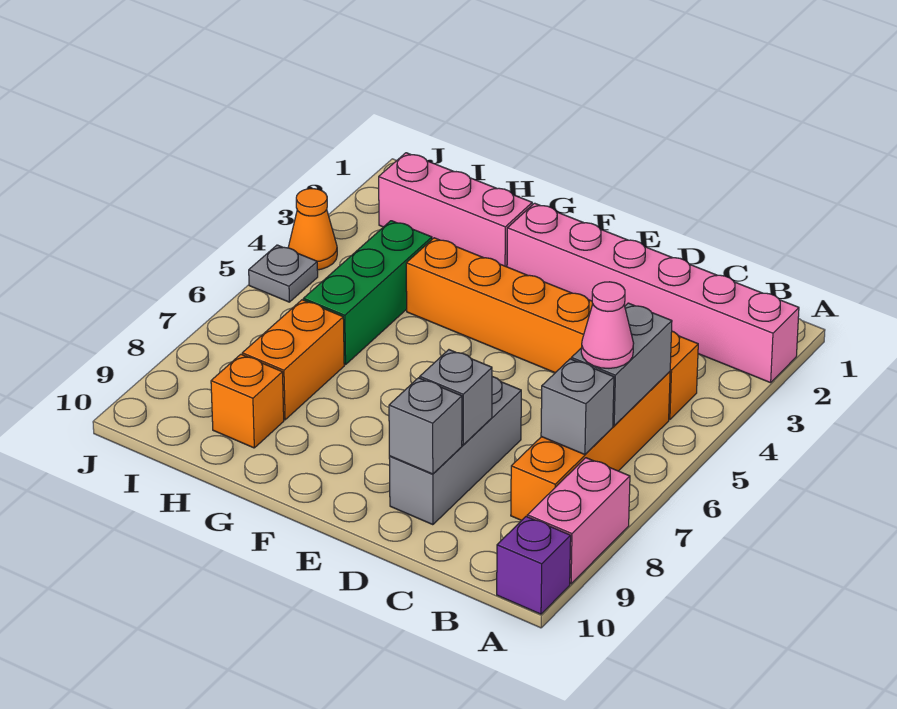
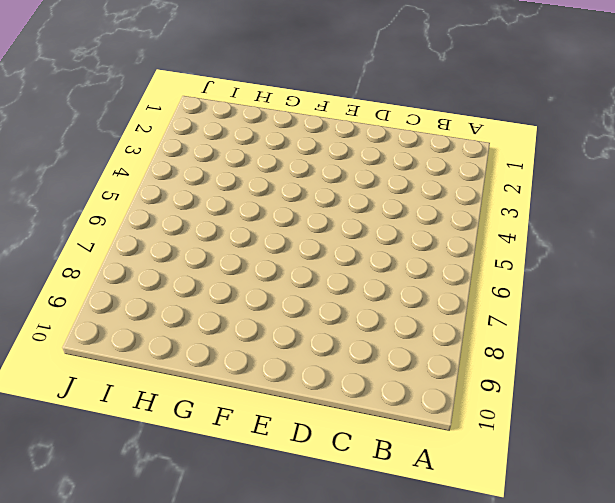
none -> pink brick A2:F2 level 1
none -> pink brick A8:A9 level 1
none -> purple brick A10 level 1

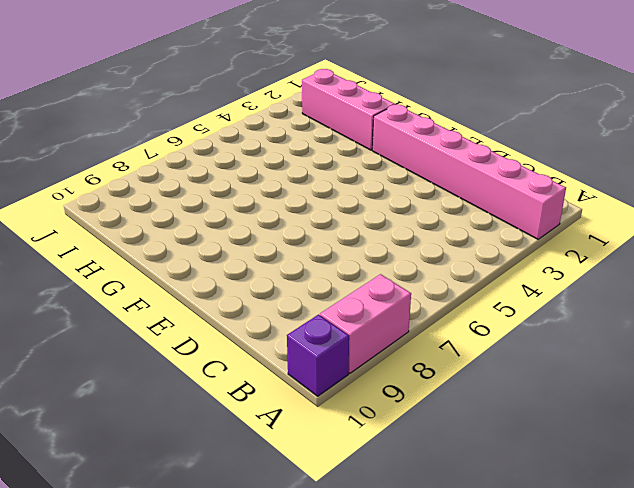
none -> orange brick B4:G4 level 1
none -> orange brick B5:B8 level 1
none -> grey brick D7:D9 level 1

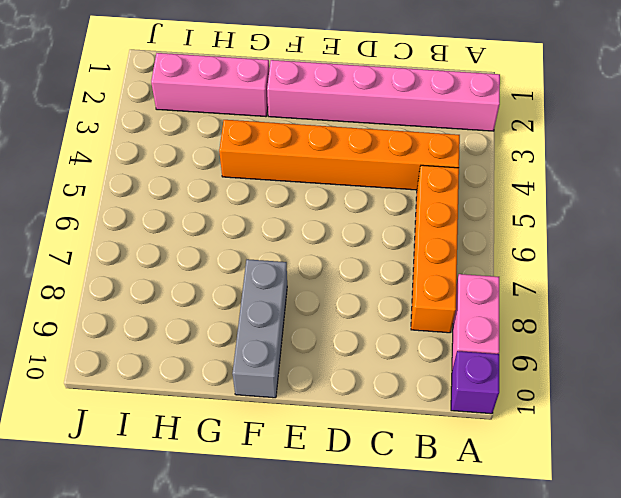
grey brick F8:F10 level 1 -> grey brick D7:D9 level 1
none -> green brick H4:H6 level 1
none -> orange brick H7:H8 level 1
none -> orange brick H9 level 1

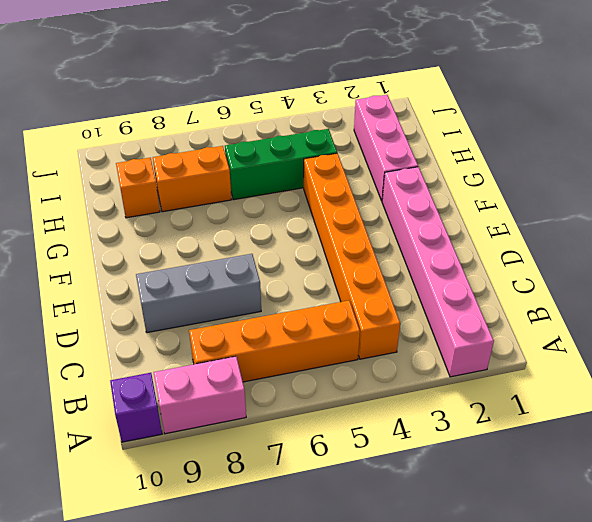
none -> orange cone J4 level 1
none -> grey plate J5 level 1
none -> grey brick B5:B6 level 2

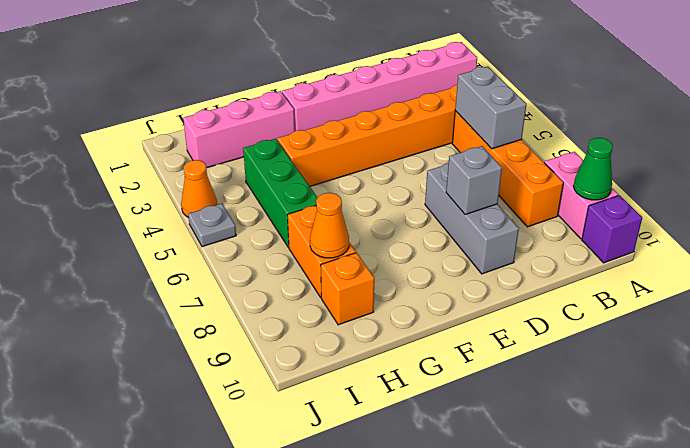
green cone A9 level 2 -> none
orange cone H8 level 2 -> none
none -> grey brick B7 level 2
none -> grey brick D9 level 2
none -> pink cone B6 level 3

